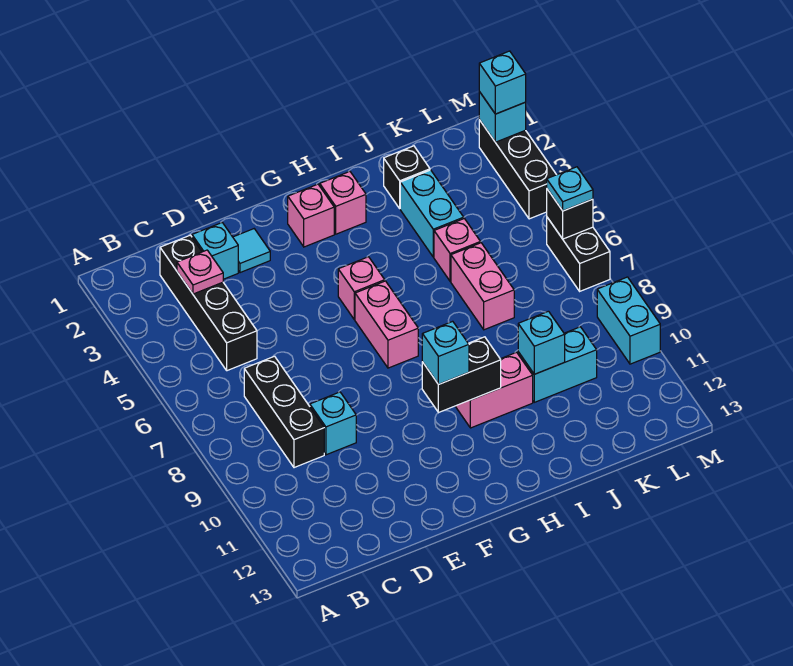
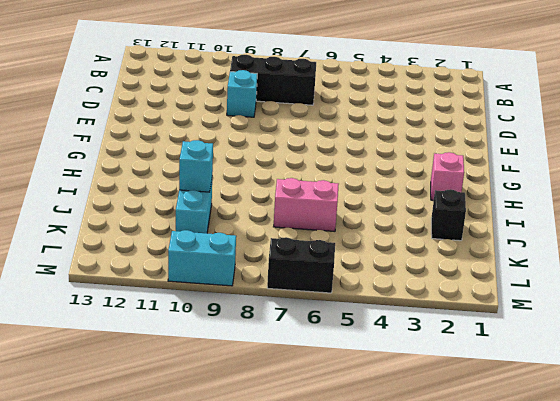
none -> black brick C2:C5 level 1
none -> cyan brick D2 level 1
none -> cyan tile E2 level 1

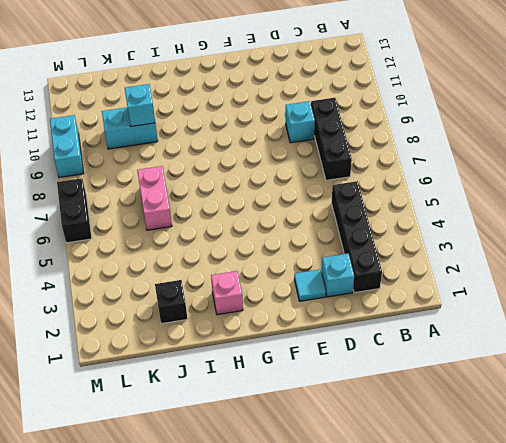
none -> pink brick G2 level 1
none -> pink brick G5 level 1
none -> pink brick G6:G7 level 1

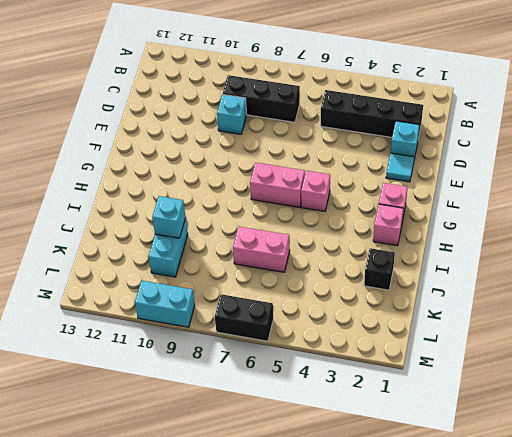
none -> pink brick H10:I10 level 1
none -> cyan brick J3:J4 level 1
none -> pink brick J5 level 1

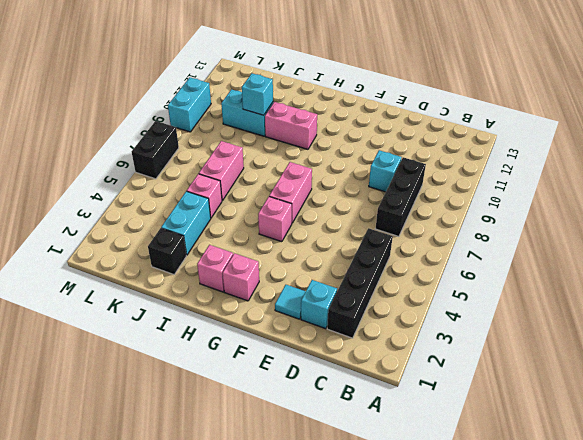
none -> black brick M2:M4 level 1
none -> pink plate C3 level 2
none -> black brick G10:H10 level 2

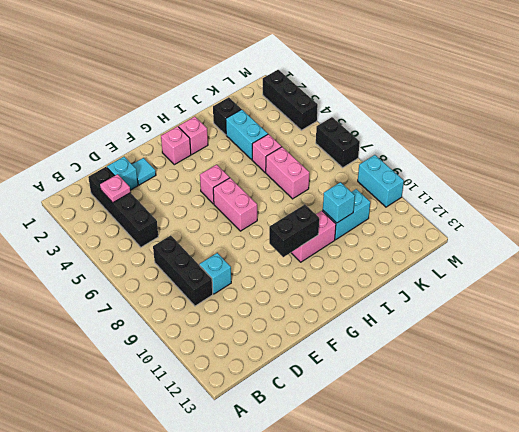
none -> cyan brick M2 level 2
none -> black brick M6 level 2
none -> cyan brick G10 level 3

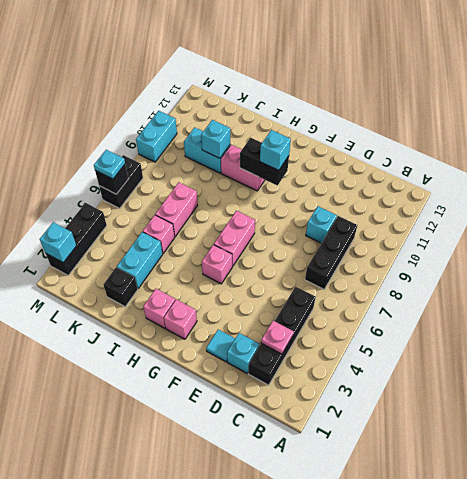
none -> cyan brick M2 level 3

